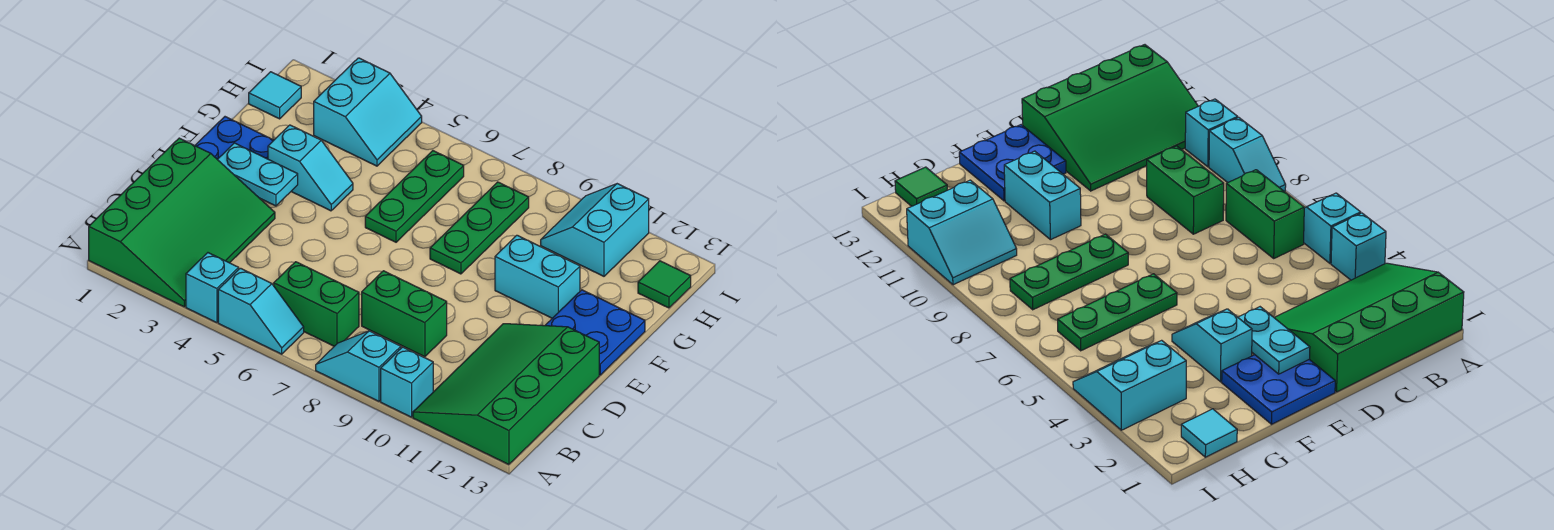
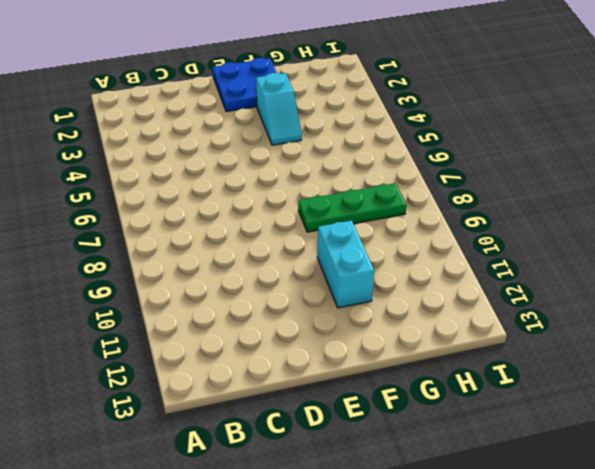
none -> green slope A1:D3 level 1 top 1
none -> cyan brick A4 level 1
none -> cyan slope A5:A6 level 1 top 5

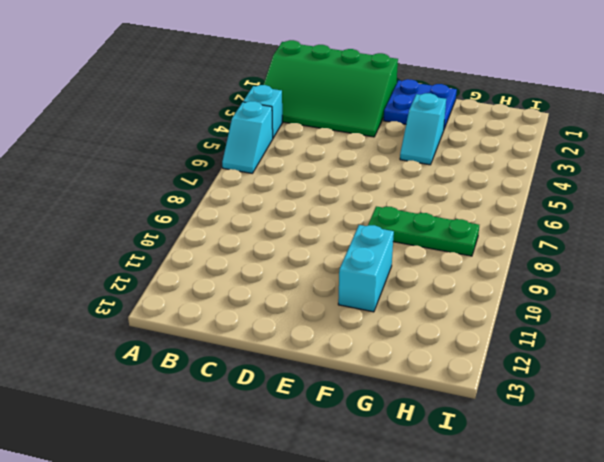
none -> cyan slope A8:A9 level 1 top 9
none -> cyan brick A10 level 1
none -> green slope A11:D13 level 1 top 13

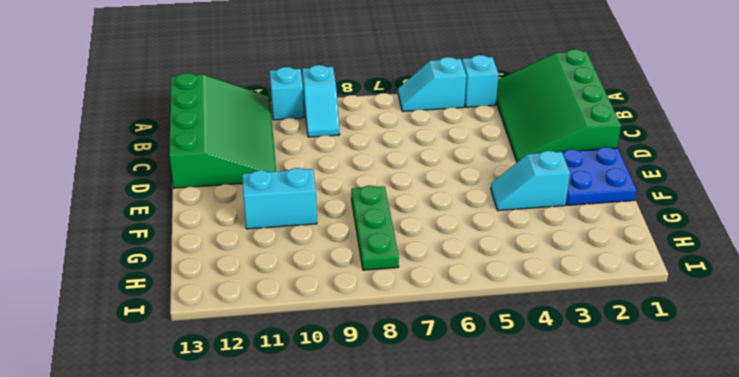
cyan slope A9:B9 level 1 top A -> cyan slope A8:A9 level 1 top 9
none -> green brick B6:B7 level 1
none -> green brick C8:C9 level 1
none -> blue plate E12:F13 level 1

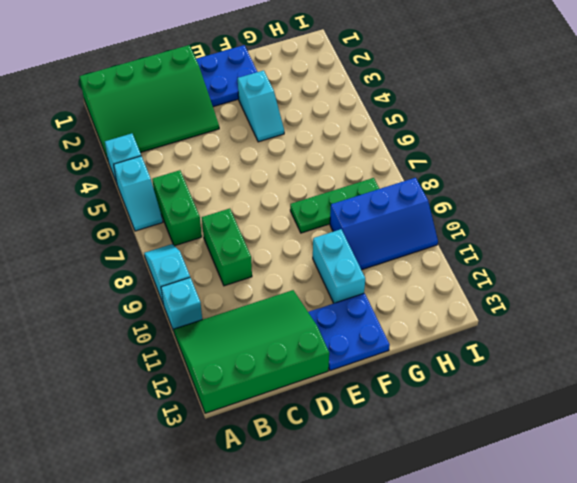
blue slope G9:I10 level 1 top 9 -> cyan slope H10:I11 level 1 top 11
none -> green plate F6:H6 level 1
none -> cyan tile H1 level 1
none -> cyan slope H3:I4 level 1 top 3

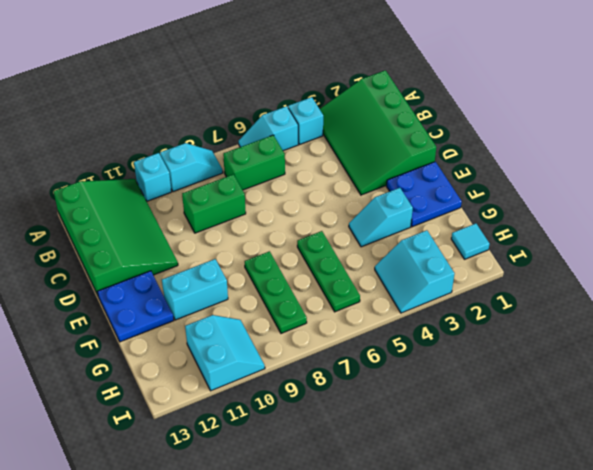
none -> green tile H13 level 1
none -> cyan plate E2:E3 level 2

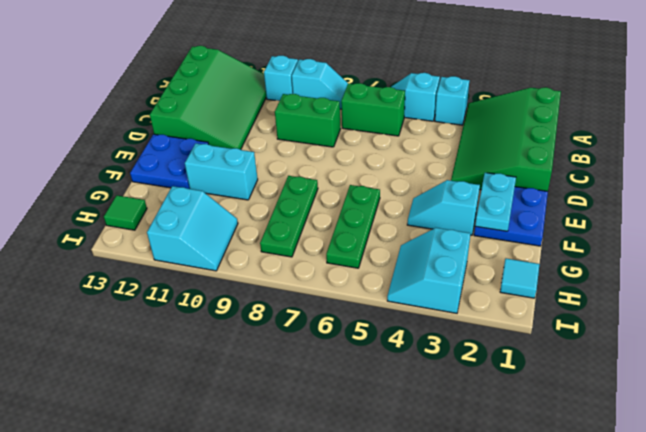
cyan plate E2:F2 level 2 -> cyan plate E2:E3 level 2

